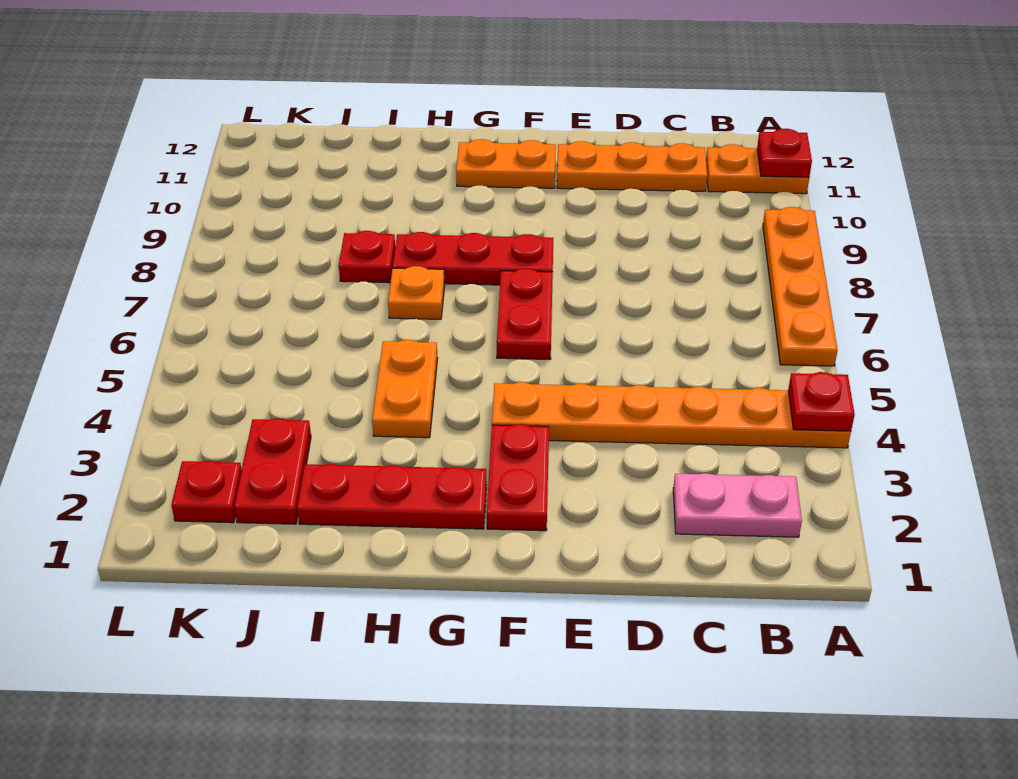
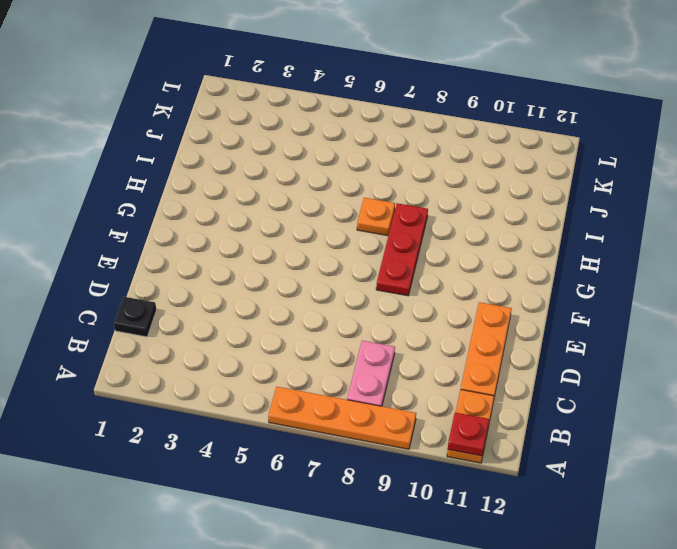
pink plate B8:C8 level 1 -> pink plate B2:C2 level 1
black plate C1 level 1 -> none
none -> orange plate A4:F4 level 1
none -> red plate F2:F3 level 1
none -> red plate F6:F7 level 1

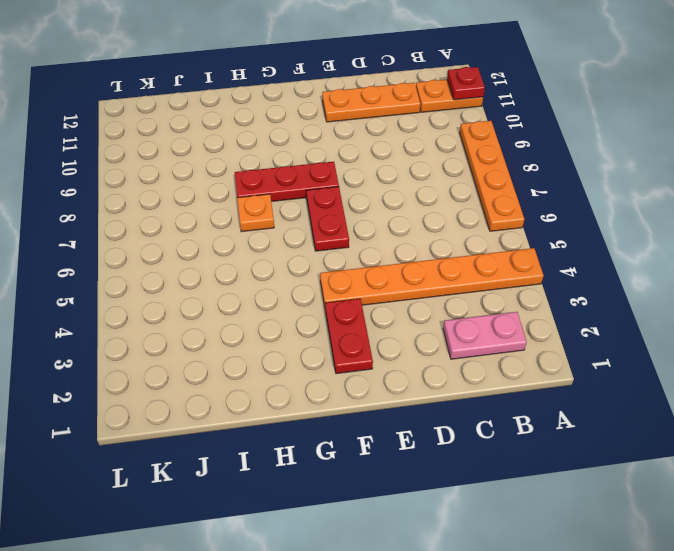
none -> orange plate F11:G11 level 1
none -> red plate G2:I2 level 1
none -> orange plate H4:H5 level 1

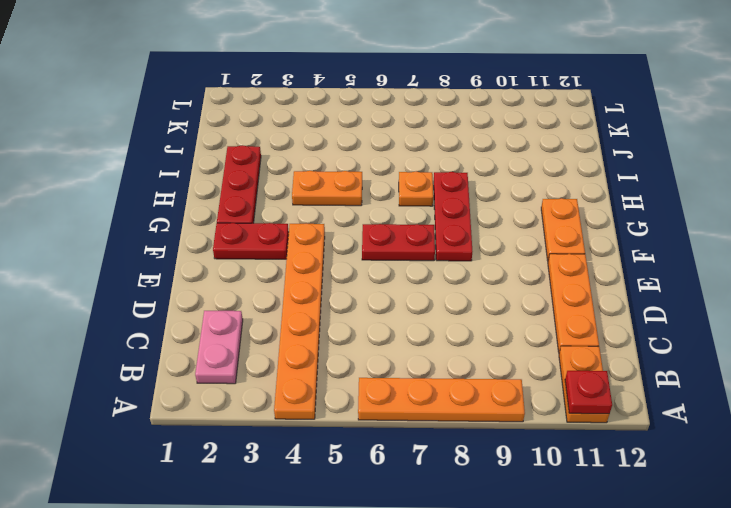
none -> red plate I8 level 1
none -> red plate J2:J3 level 1
none -> red plate K2 level 1

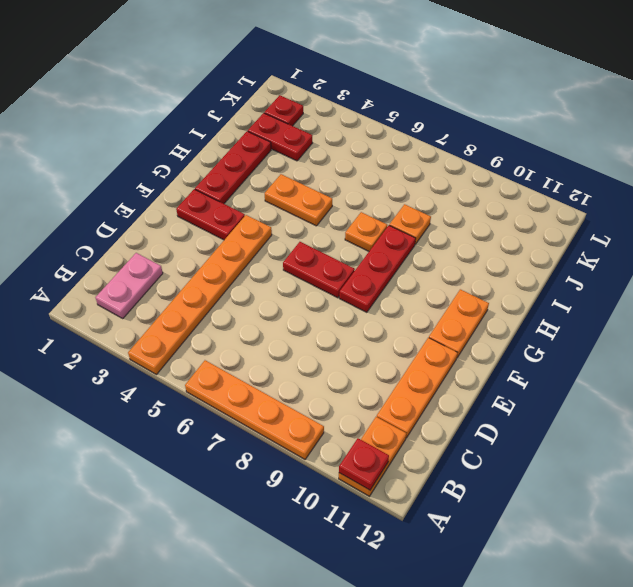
orange plate I8 level 1 -> red plate I8 level 1
none -> red plate A4 level 2

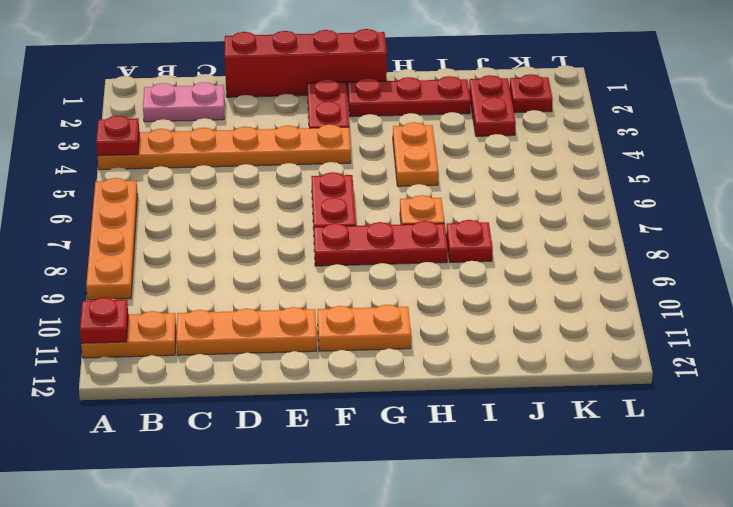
red brick D1:G1 level 1 -> none

